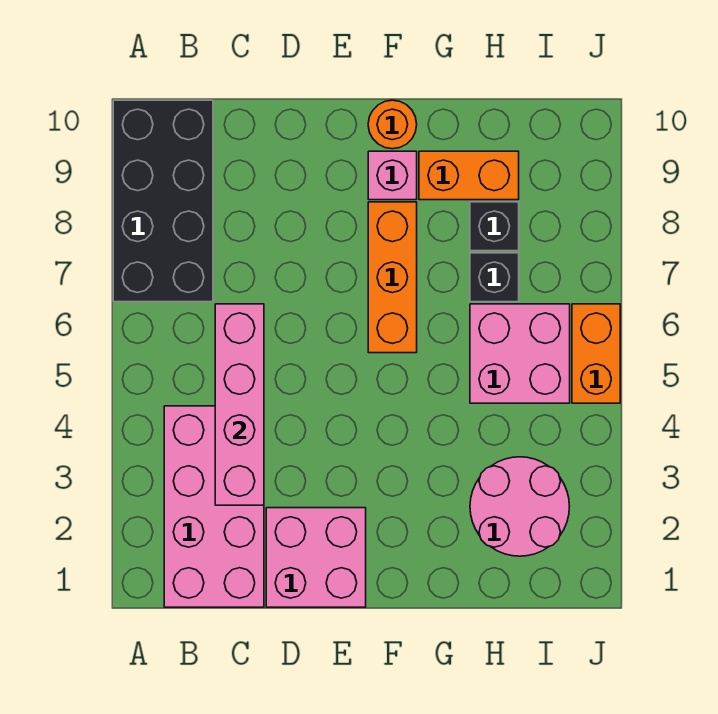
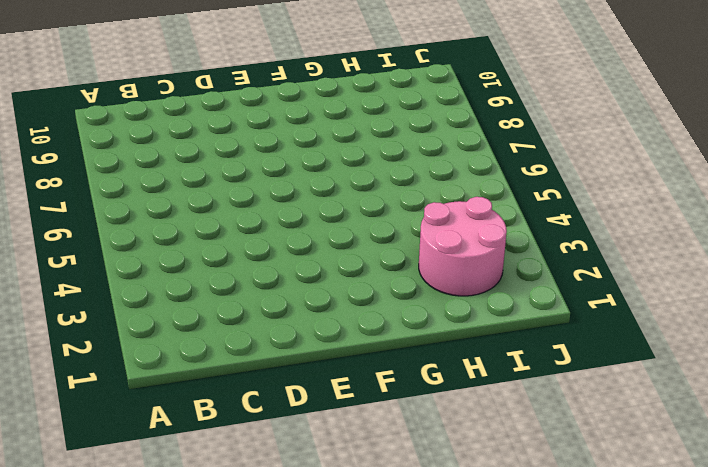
none -> black brick A7:B10 level 1
none -> pink brick B1:C4 level 1
none -> pink brick D1:E2 level 1

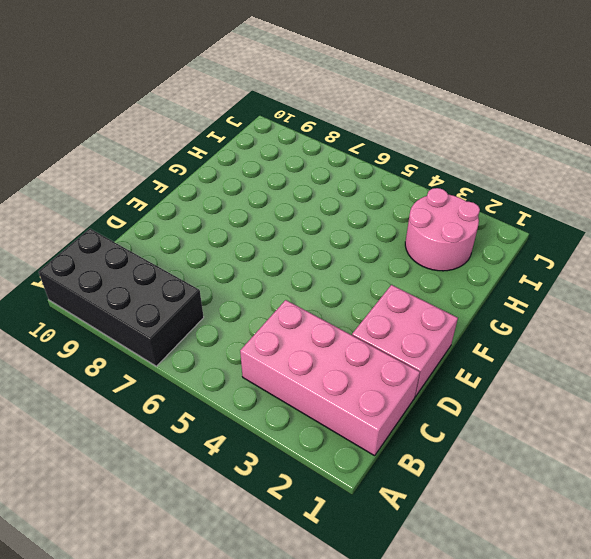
none -> orange brick F6:F8 level 1
none -> pink brick F9 level 1
none -> orange round brick F10 level 1

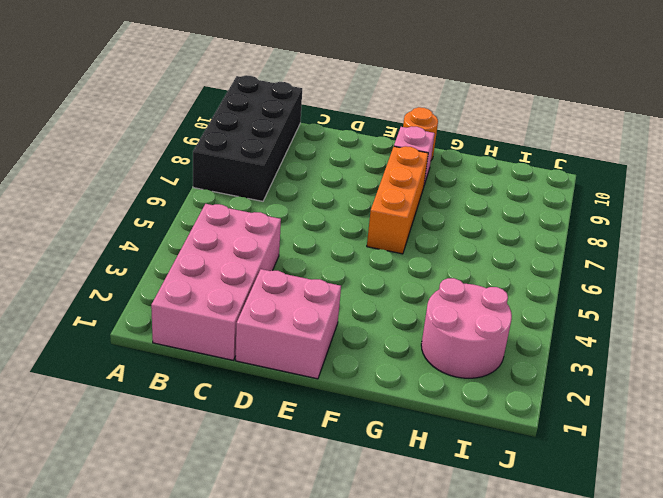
none -> orange brick G9:H9 level 1
none -> pink brick H5:I6 level 1
none -> black brick H7 level 1

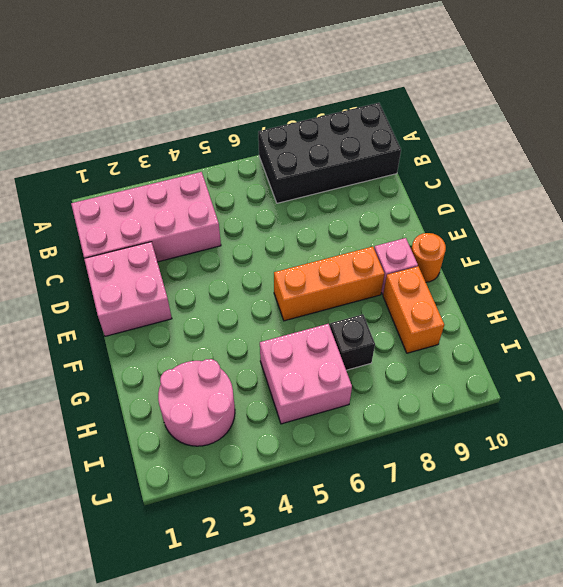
none -> black brick H8 level 1
none -> orange brick J5:J6 level 1
none -> pink brick C3:C6 level 2

